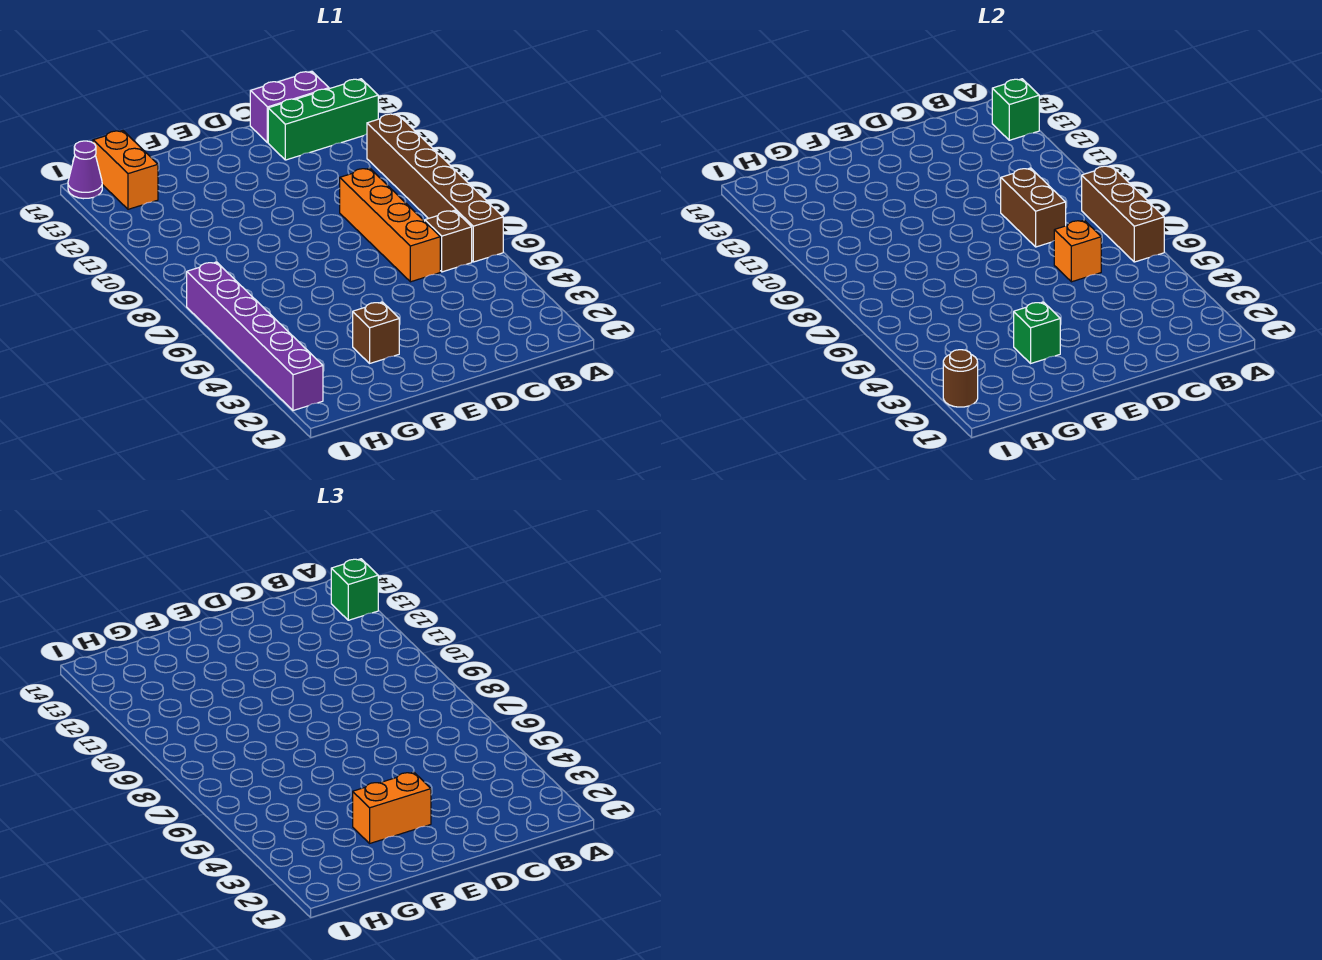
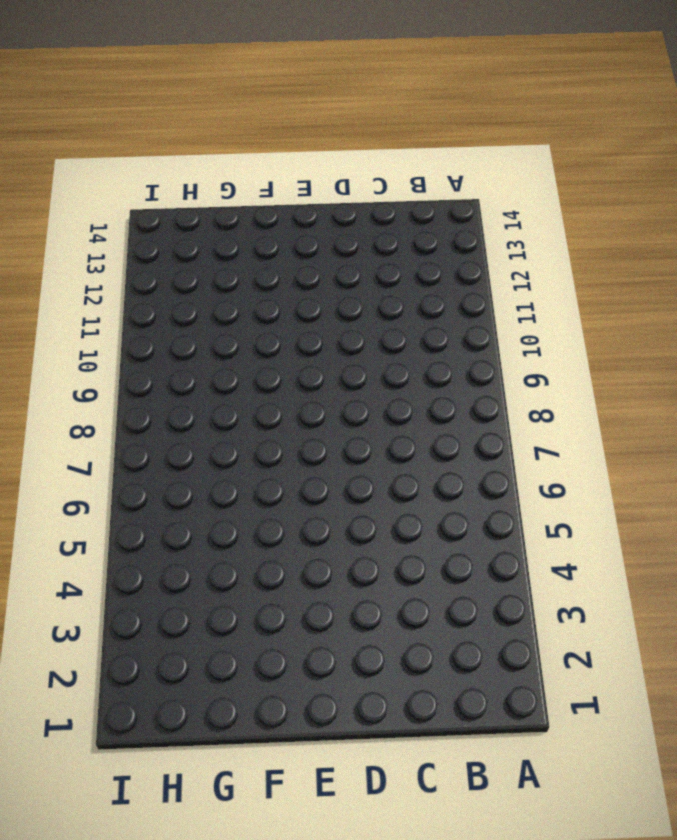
none -> brown brick A6:A11 level 1
none -> green brick A13:C13 level 1
none -> brown brick B6 level 1

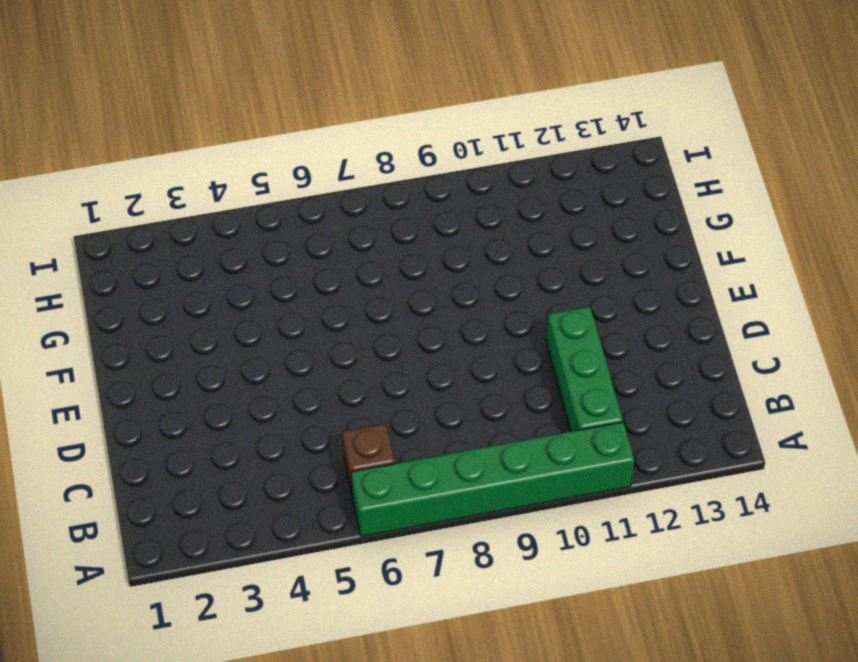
green brick A6:A11 level 1 -> brown brick A6:A11 level 1
green brick B11:D11 level 1 -> green brick A13:C13 level 1
none -> purple brick B14:C14 level 1
none -> orange brick C6:C9 level 1
none -> brown brick F3 level 1

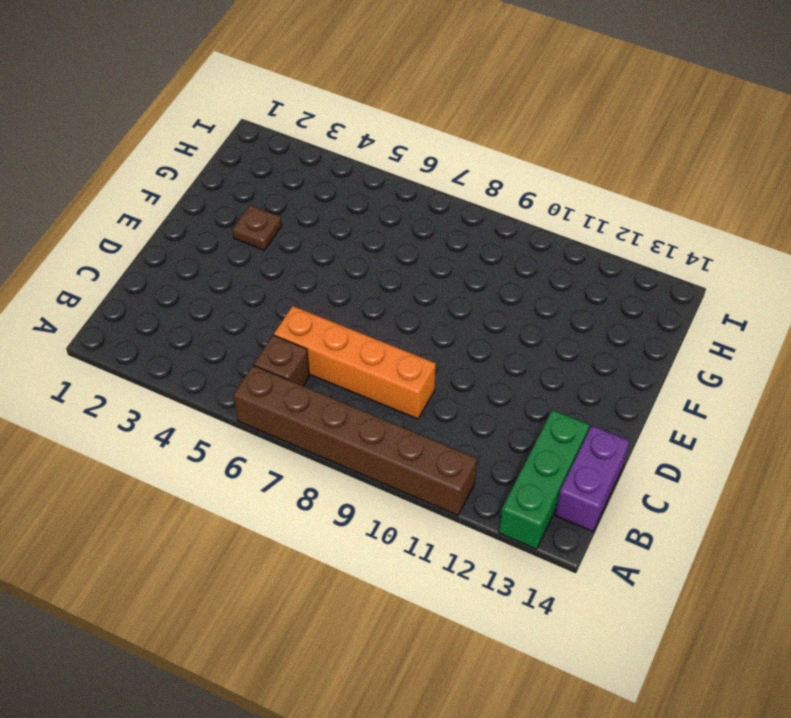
brown plate F3 level 1 -> brown brick F3 level 1
none -> orange brick H13:H14 level 1
none -> purple brick I2:I7 level 1
none -> purple cone I14 level 1

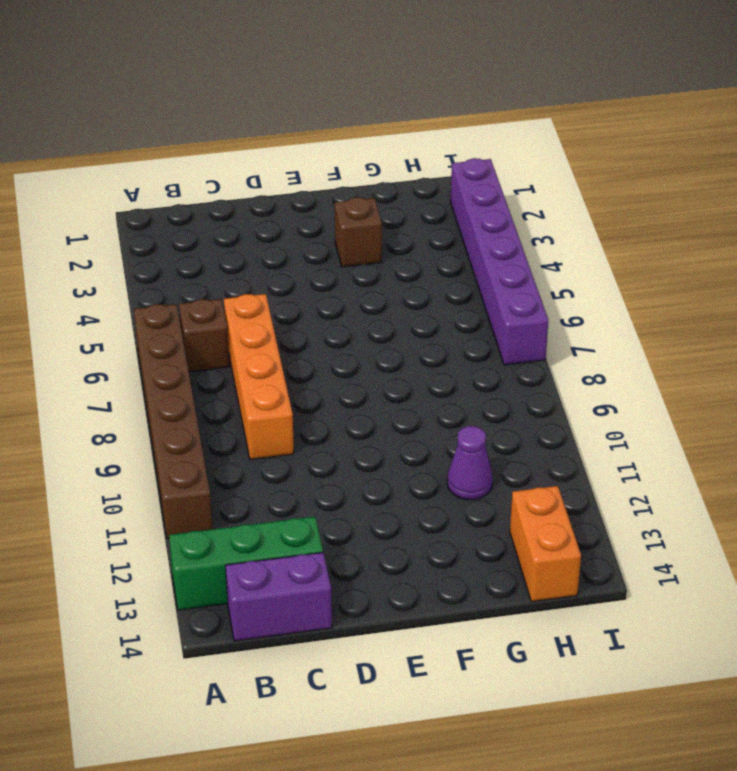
purple cone G11 level 1 -> purple cone I14 level 1
none -> brown brick A6:A8 level 2
none -> green brick A13 level 2
none -> orange brick C6 level 2

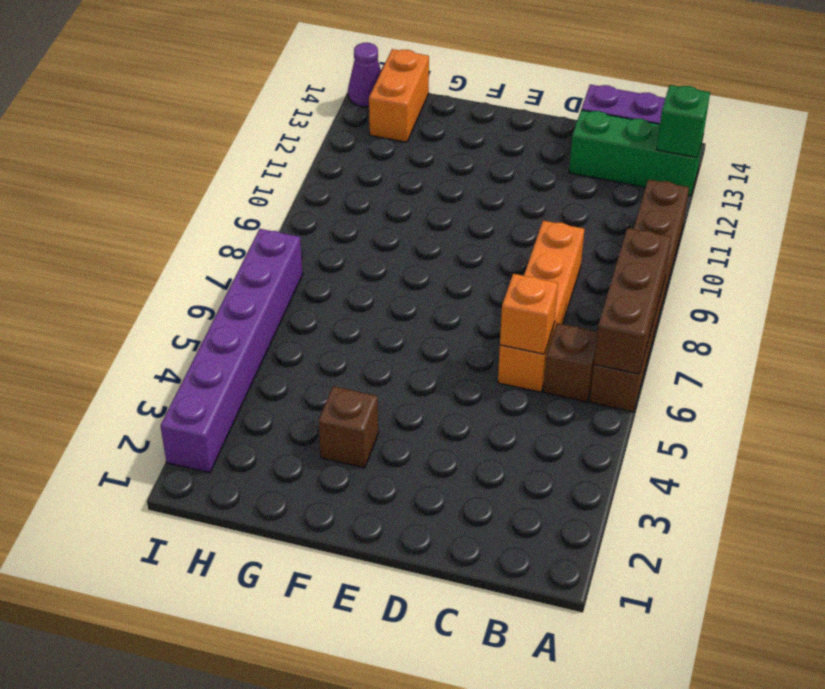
none -> brown brick C8:C9 level 2
none -> green brick F3 level 2
none -> brown round brick I2 level 2

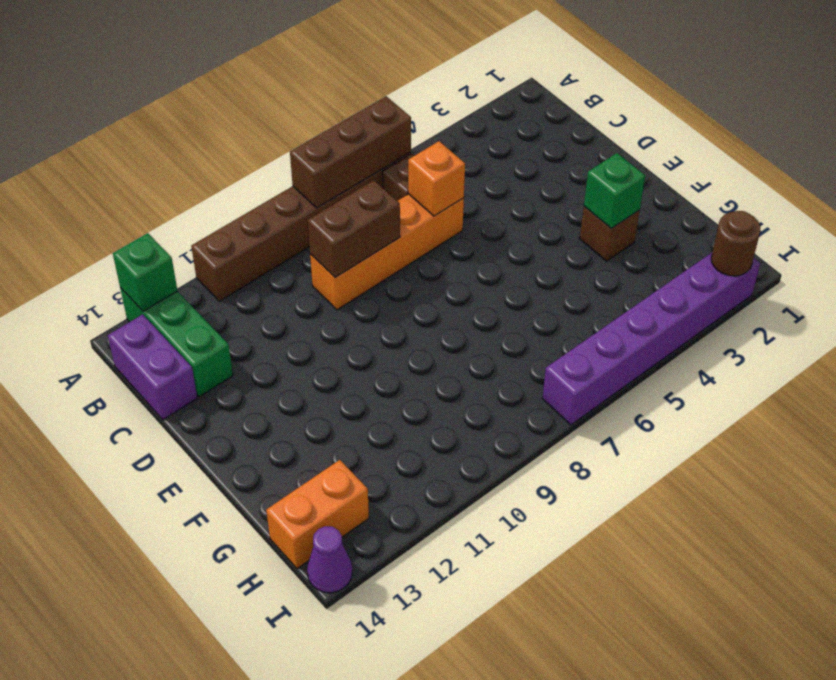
none -> green brick A13 level 3
none -> orange brick E3:F3 level 3

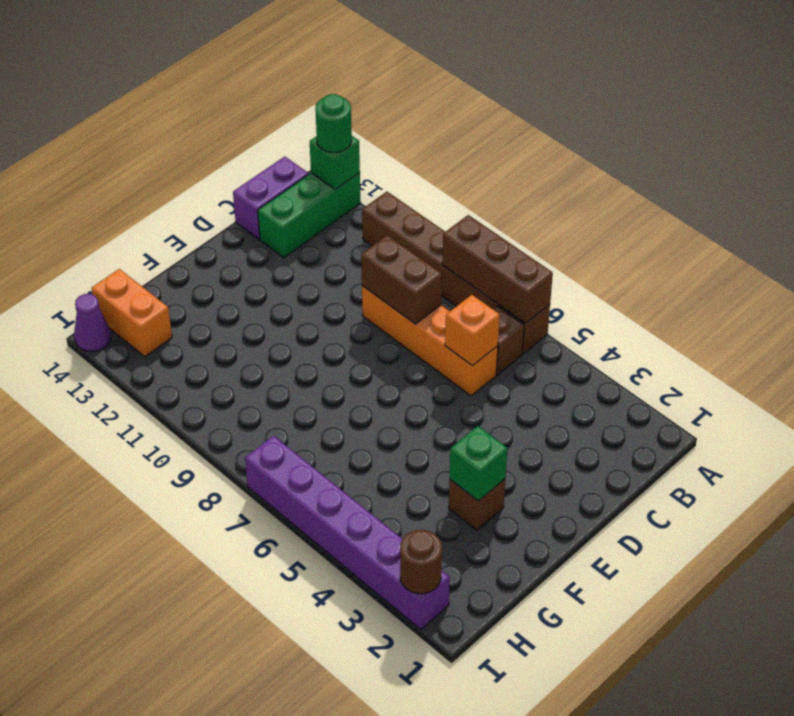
green round brick A13 level 3 -> green brick A13 level 3
none -> orange brick E3:F3 level 3

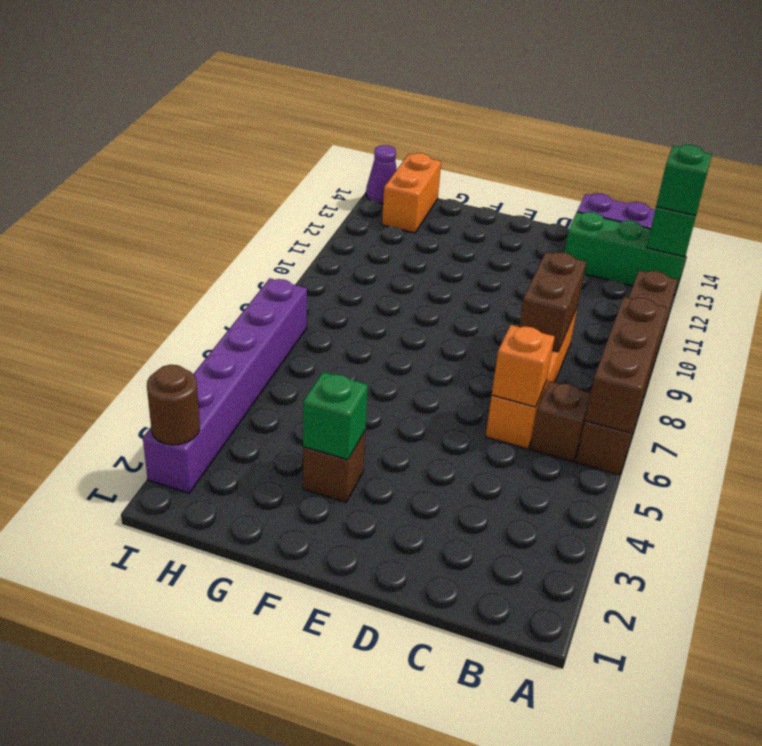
none -> orange brick E3:F3 level 3

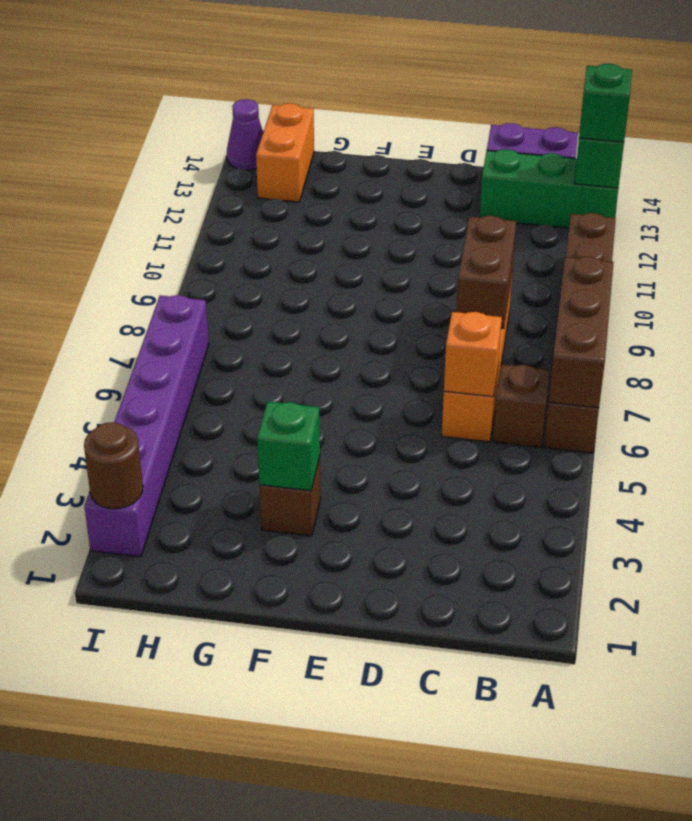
none -> orange brick E3:F3 level 3

